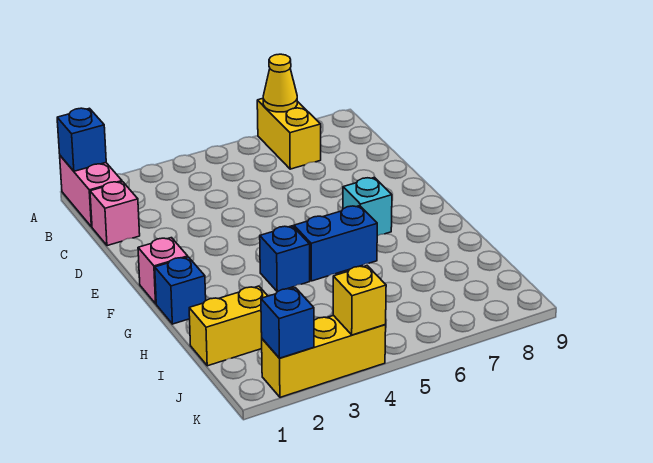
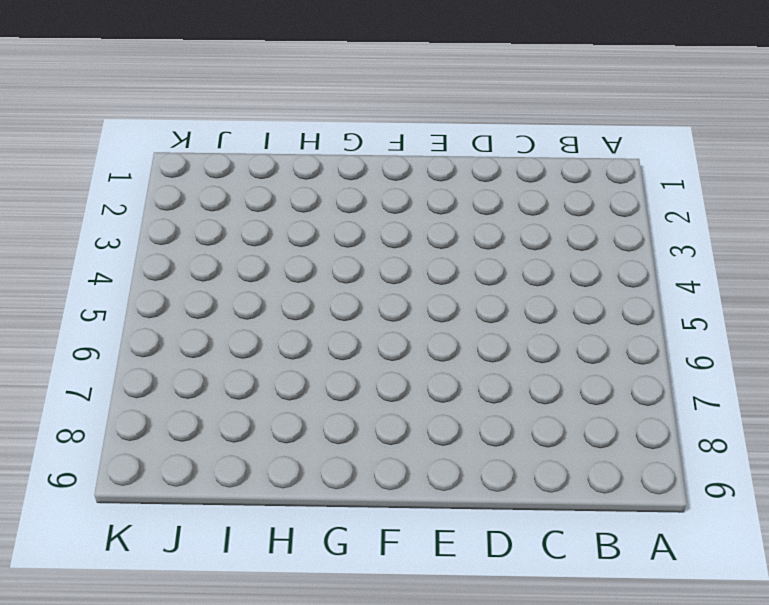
none -> pink brick A1:B1 level 1
none -> yellow brick A7:B7 level 1
none -> pink brick C1 level 1

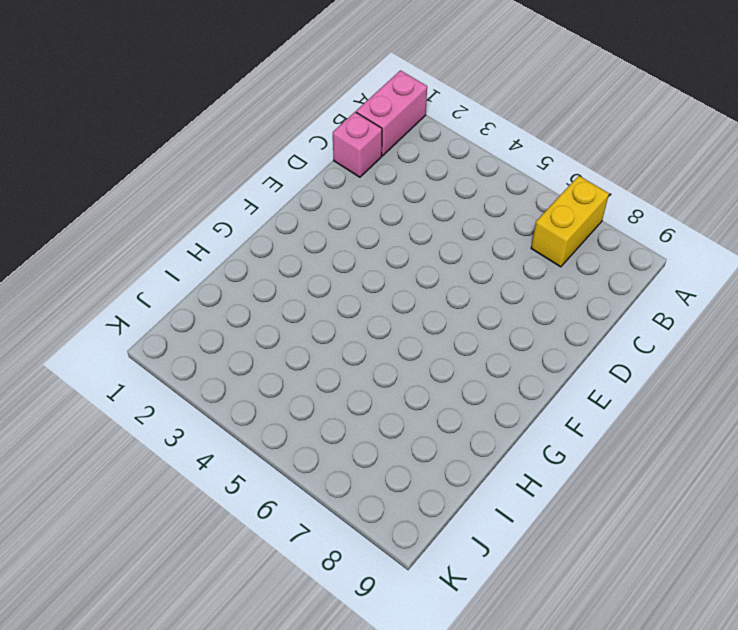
none -> pink brick F1 level 1
none -> cyan brick F7 level 1
none -> blue brick G1 level 1

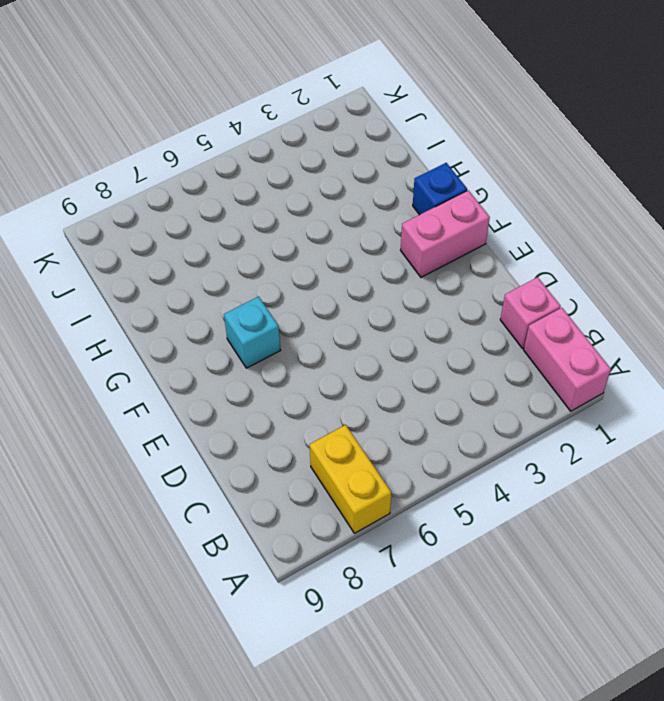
pink brick F1:F2 level 1 -> pink brick F1 level 1
none -> blue brick G4 level 1
none -> blue brick G5:G6 level 1
none -> yellow brick I1:I2 level 1

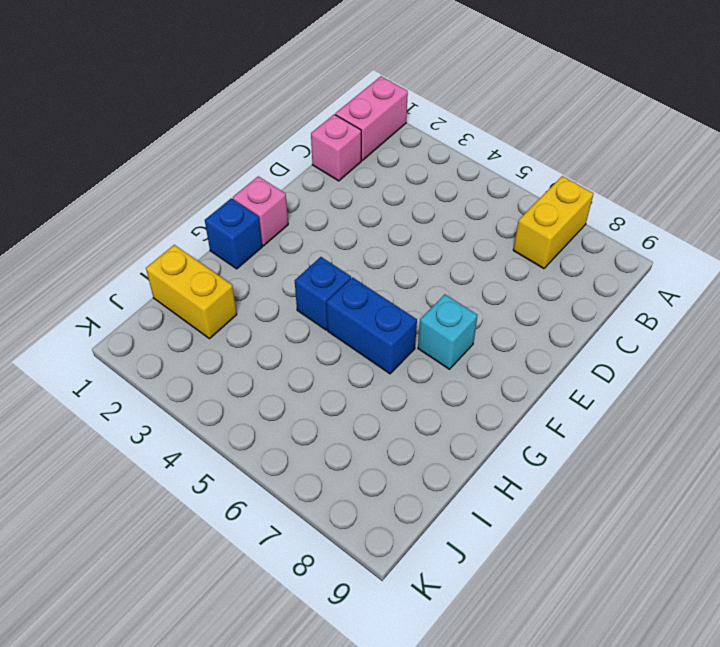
none -> yellow brick K2:K4 level 1
none -> blue brick A1 level 2
none -> yellow cone A7 level 2

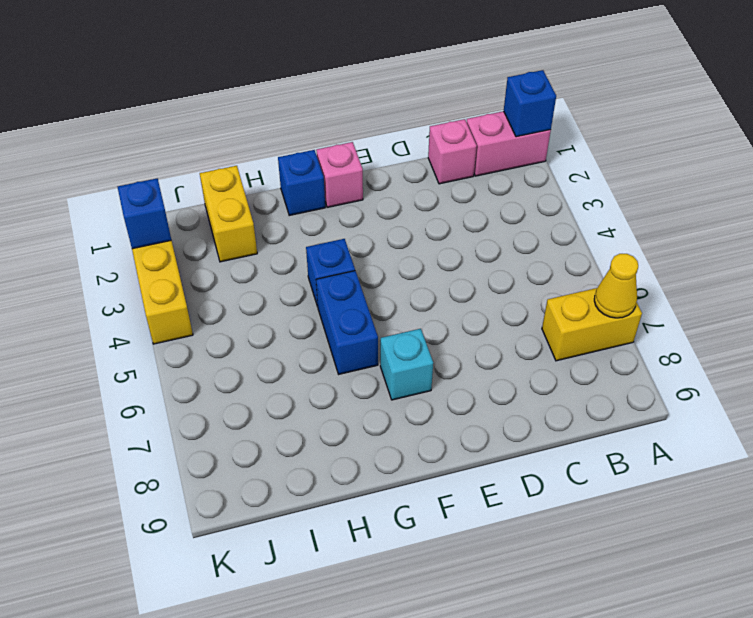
none -> yellow brick K4 level 2

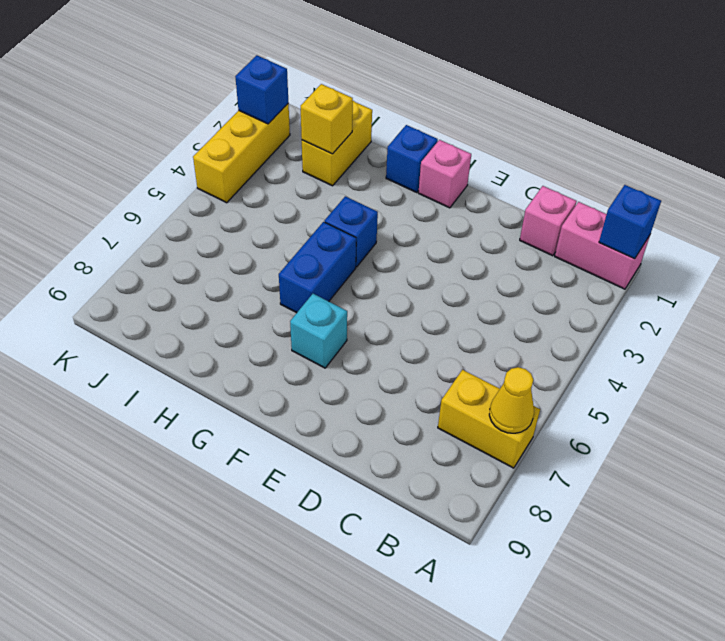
yellow brick I2 level 2 -> yellow brick K4 level 2

